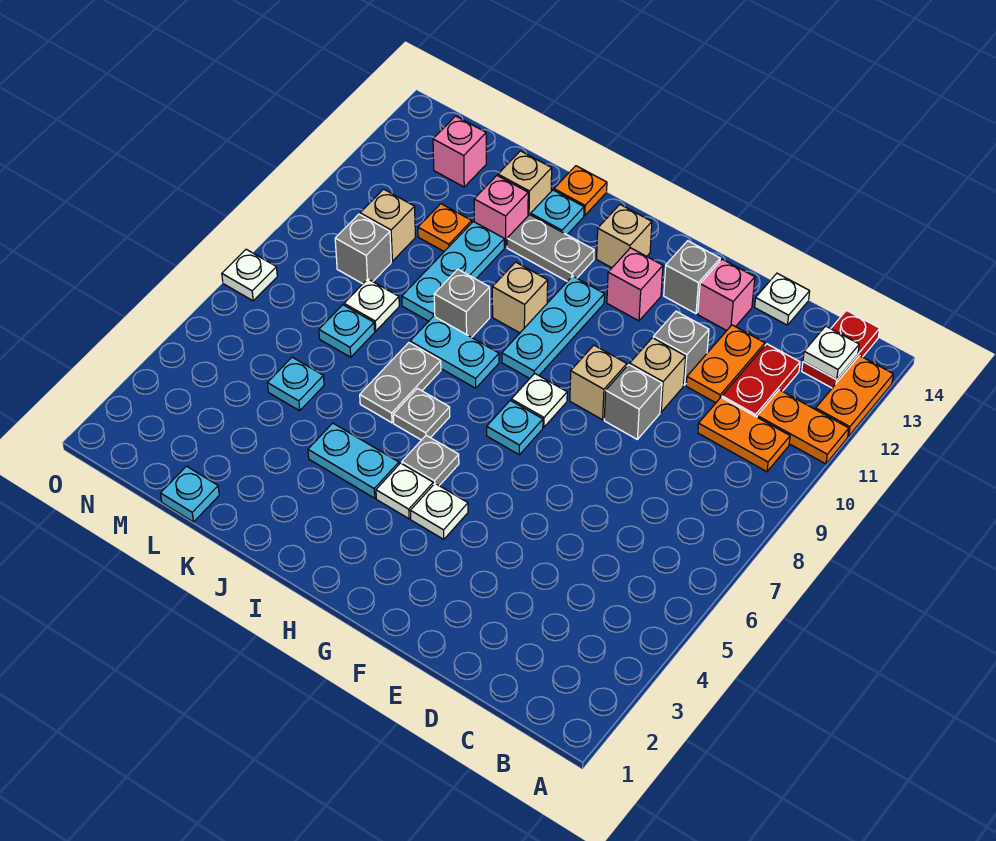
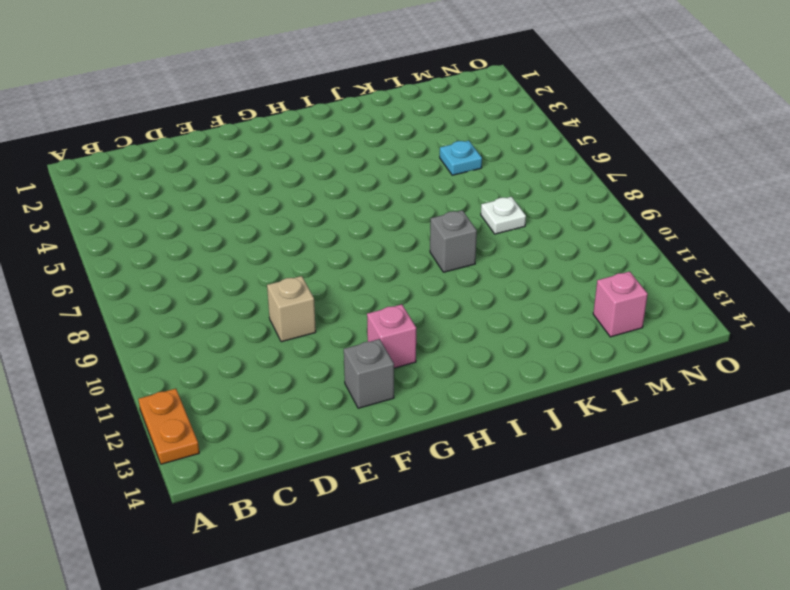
none -> orange plate A11:B11 level 1
none -> orange plate B10:C10 level 1
none -> red plate B13:B14 level 1
none -> red plate C11:C12 level 1

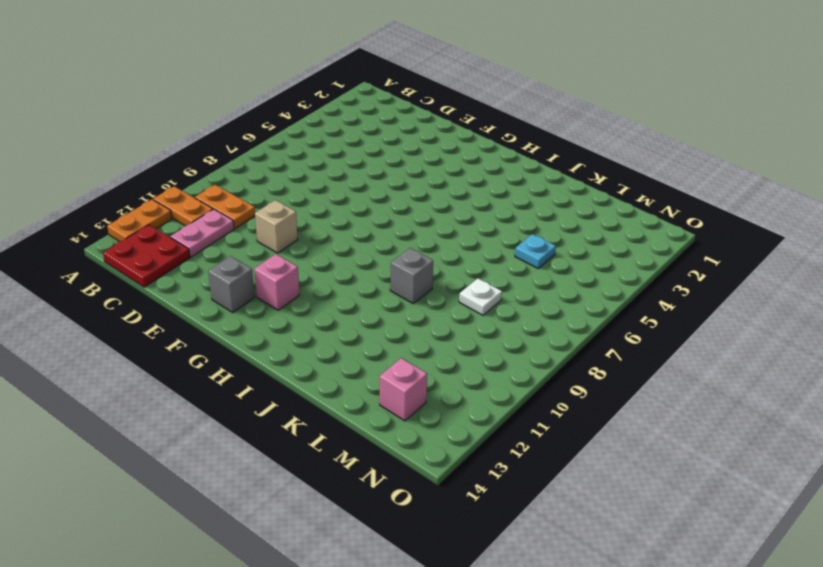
red plate B13:C14 level 1 -> red plate B13:B14 level 1
pink plate C11:C12 level 1 -> red plate C11:C12 level 1
none -> orange plate D11:D12 level 1
none -> white plate D14 level 1
none -> grey brick E9 level 1
none -> grey brick E11 level 1

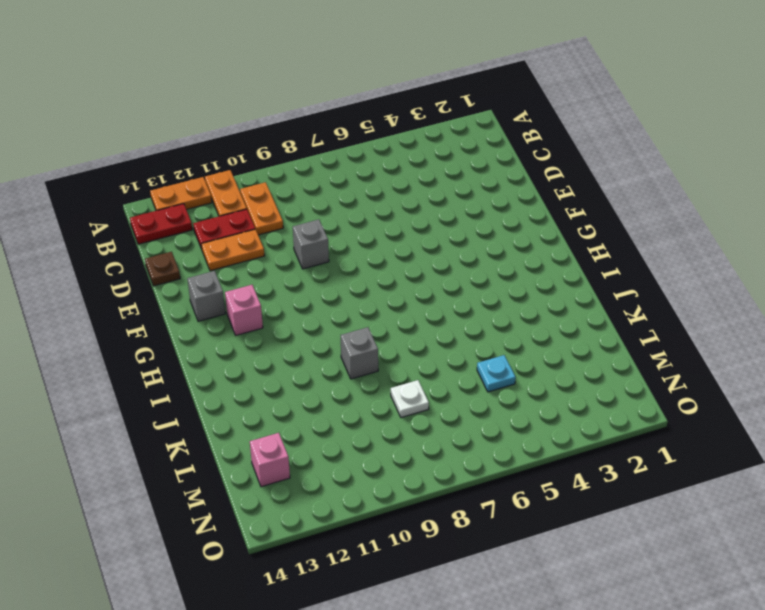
brown plate D14 level 1 -> white plate D14 level 1
none -> tan brick E10 level 1
none -> grey brick E11 level 1
none -> pink brick E13 level 1
none -> tan brick F9 level 1

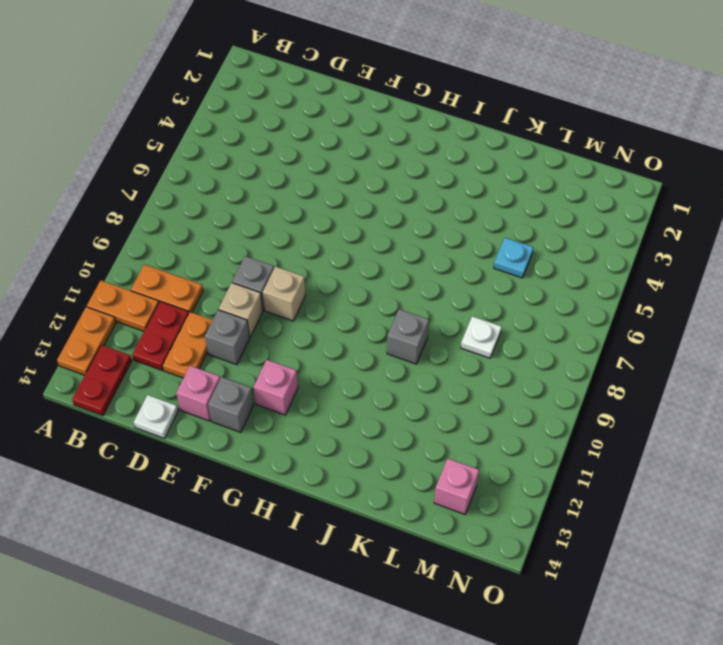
none -> white plate G4 level 1
none -> cyan plate G7 level 1
none -> white plate G8 level 1
none -> white plate H4 level 1

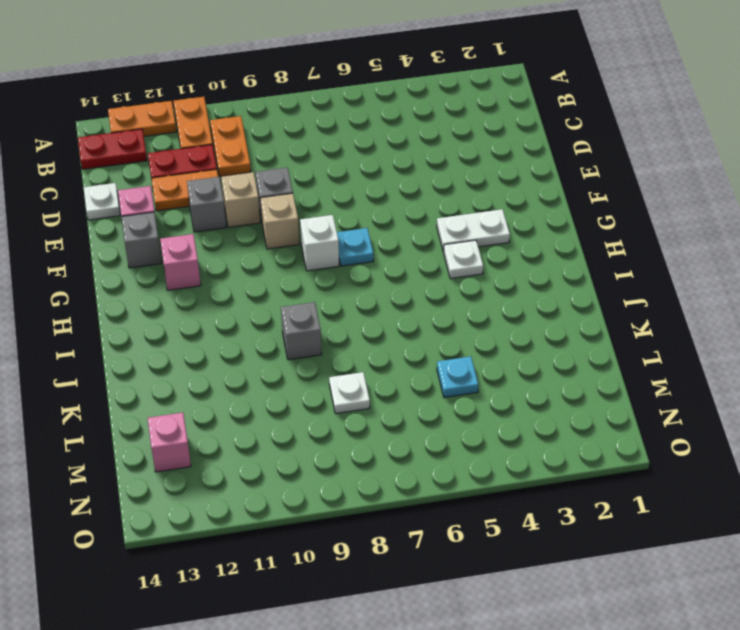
white plate G3:G4 level 1 -> white plate G4 level 1
white brick G8 level 1 -> white plate G8 level 1
none -> grey plate H5 level 1
none -> cyan plate H9:H11 level 1
none -> tan brick H13 level 1
none -> cyan plate I4:J4 level 1

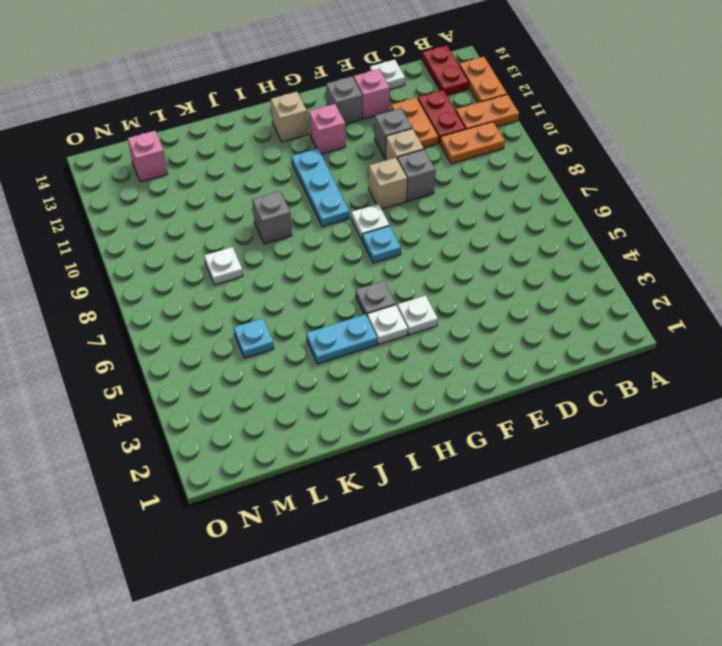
none -> grey plate I6 level 1
none -> cyan plate I8:J8 level 1
none -> tan brick I10 level 1
none -> grey plate I12:J12 level 1

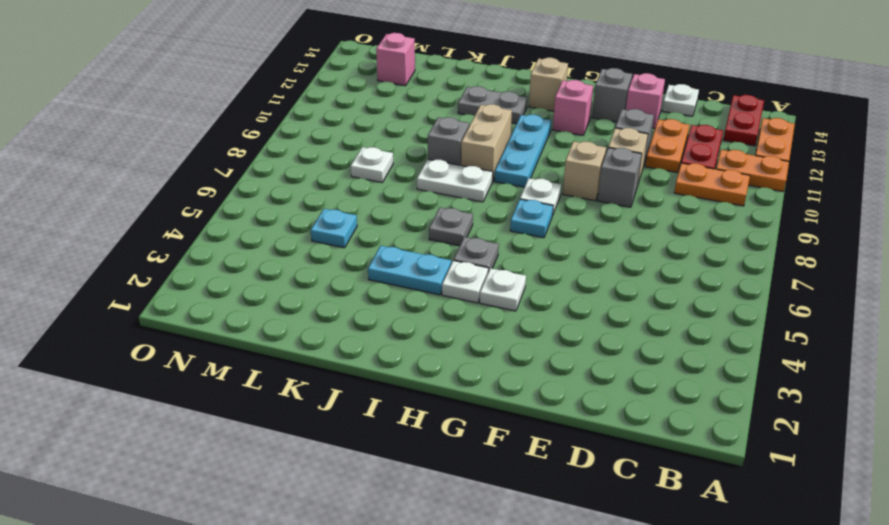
white plate I8:J8 level 1 -> cyan plate I8:J8 level 1
tan brick I9:I10 level 1 -> tan brick I10 level 1
none -> grey plate J6:J7 level 1
none -> cyan plate J13 level 1
none -> orange plate J14 level 1
none -> cyan plate K9:K11 level 1

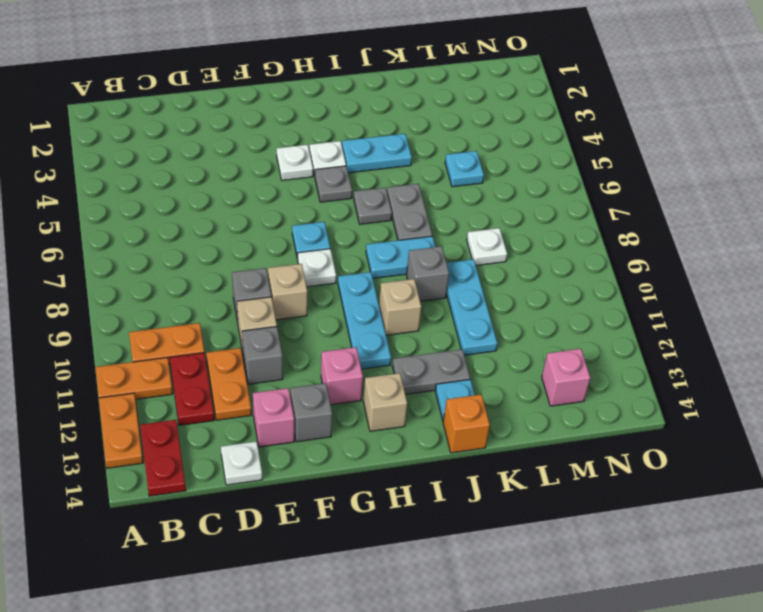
orange brick J14 level 1 -> orange plate J14 level 1
none -> pink brick K12 level 1
none -> tan brick K13 level 1
none -> cyan plate L1 level 1
none -> cyan plate L7 level 1

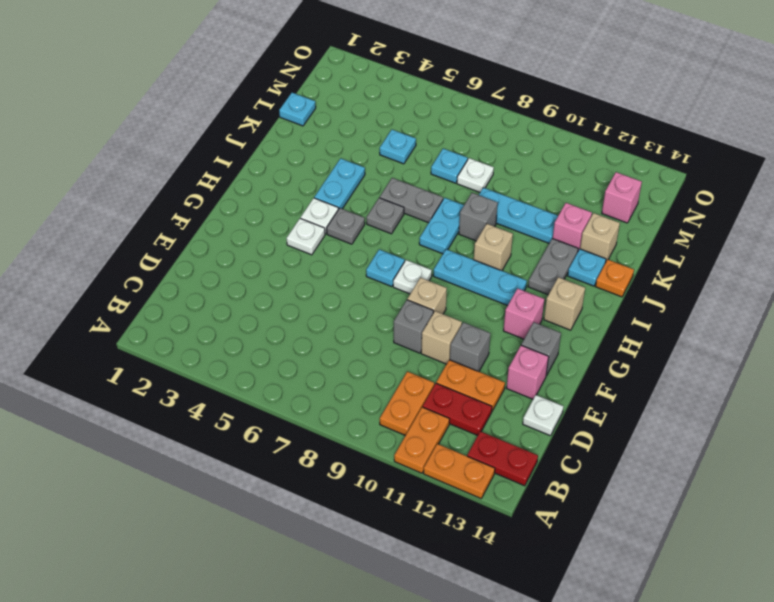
none -> orange plate L11 level 1
none -> grey brick M9 level 1
none -> tan brick M10 level 1
none -> white plate O7 level 1

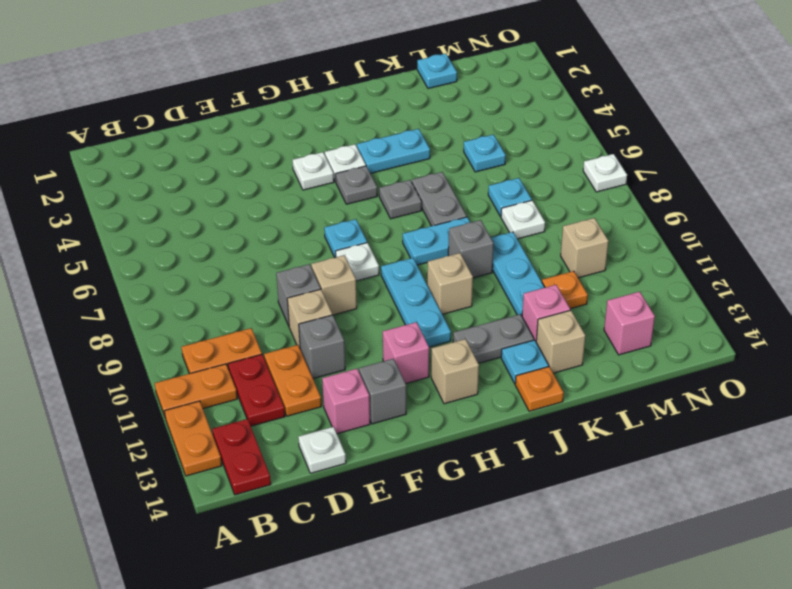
none -> grey brick M9 level 1
none -> white plate B13 level 2

